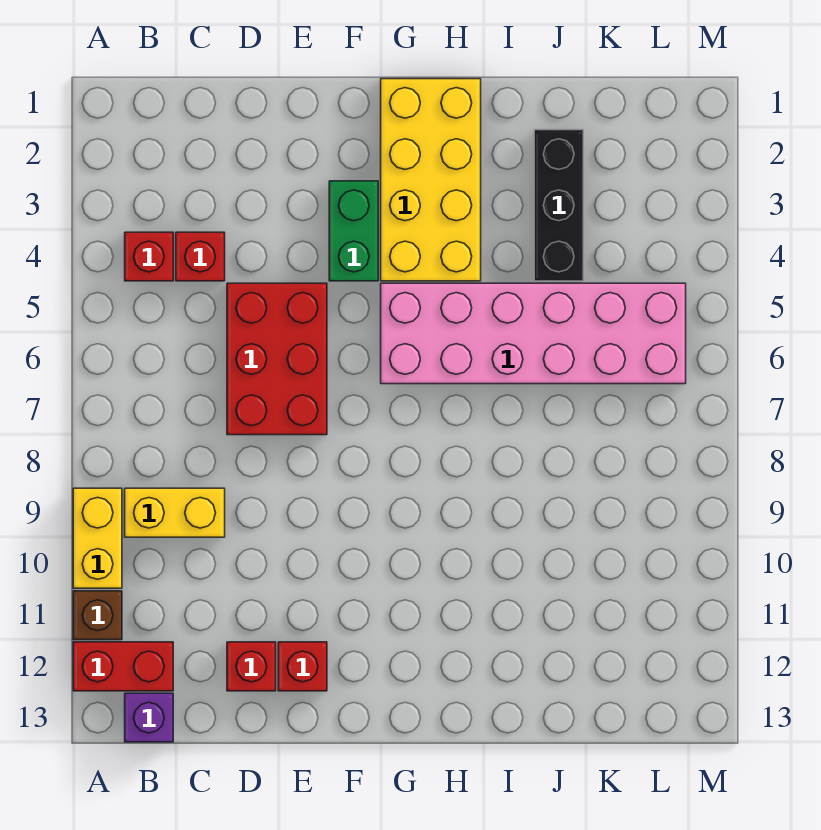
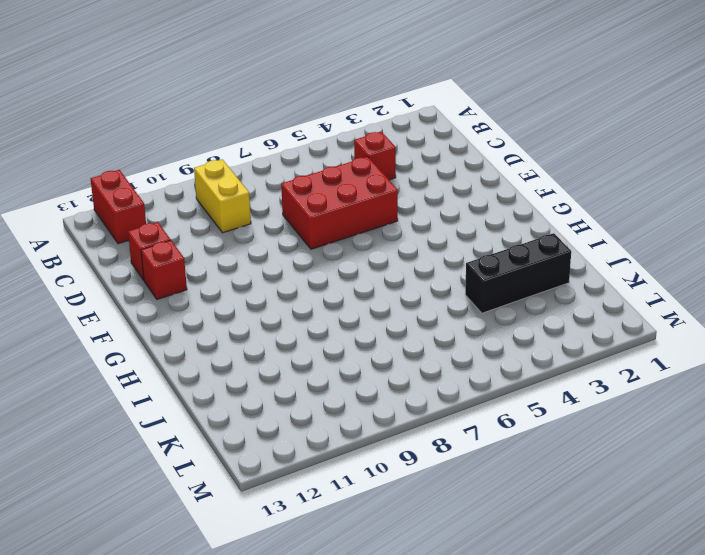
none -> yellow brick A9:A10 level 1
none -> brown brick A11 level 1
none -> red brick B4 level 1

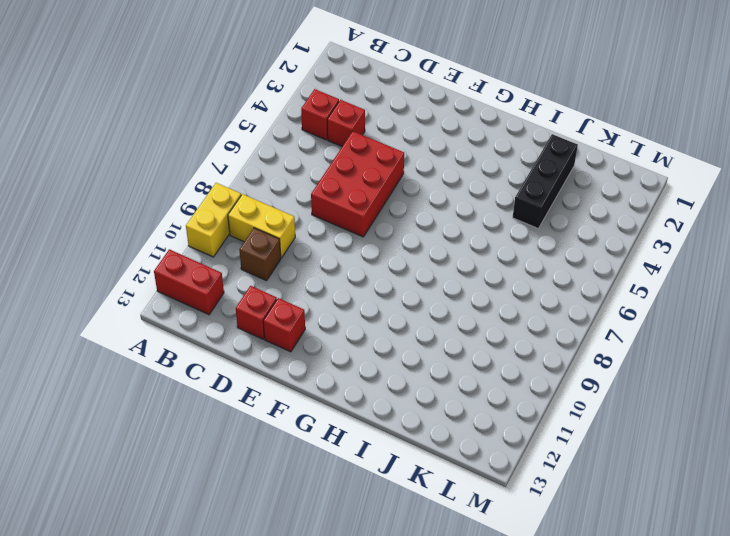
brown brick C10 level 1 -> brown brick A11 level 1
none -> purple brick B13 level 1
none -> green brick F3:F4 level 1
none -> yellow brick G1:H4 level 1

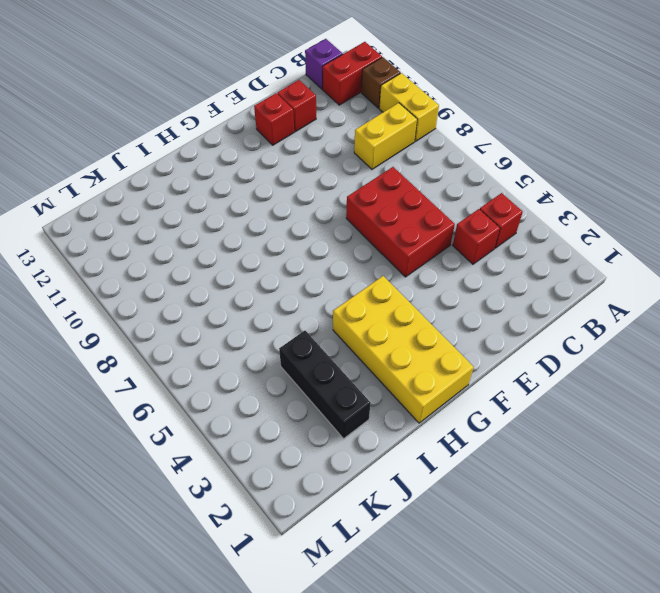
none -> green brick F3:F4 level 1
none -> pink brick G5:L6 level 1

